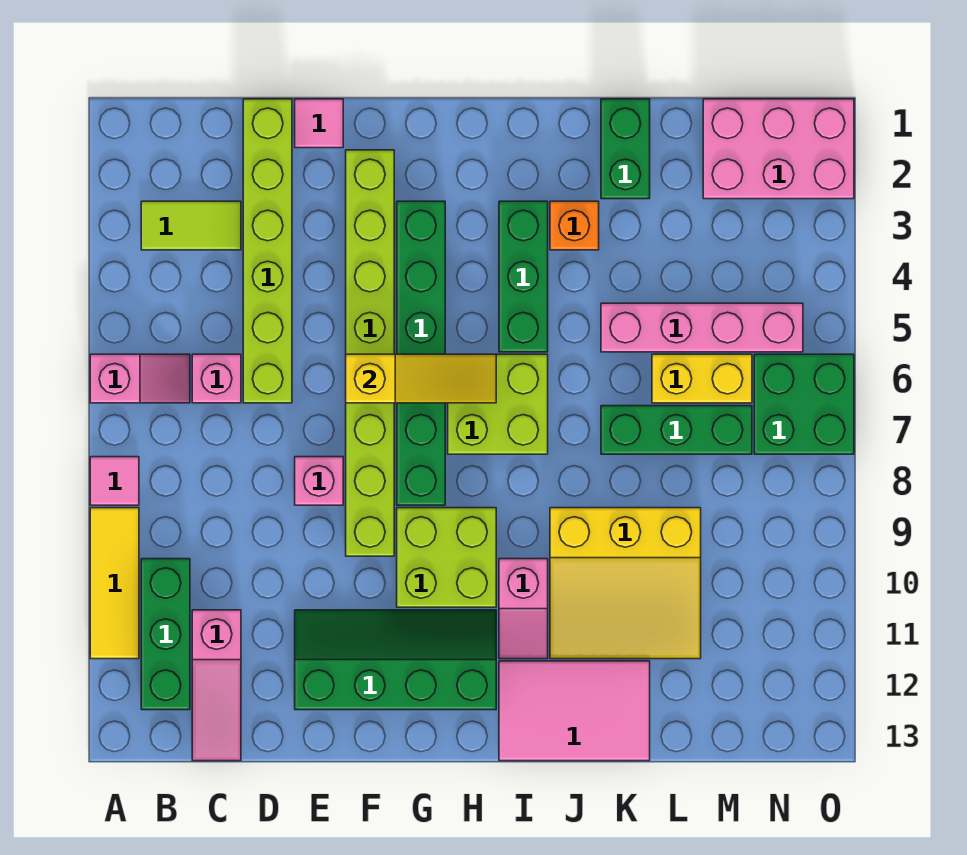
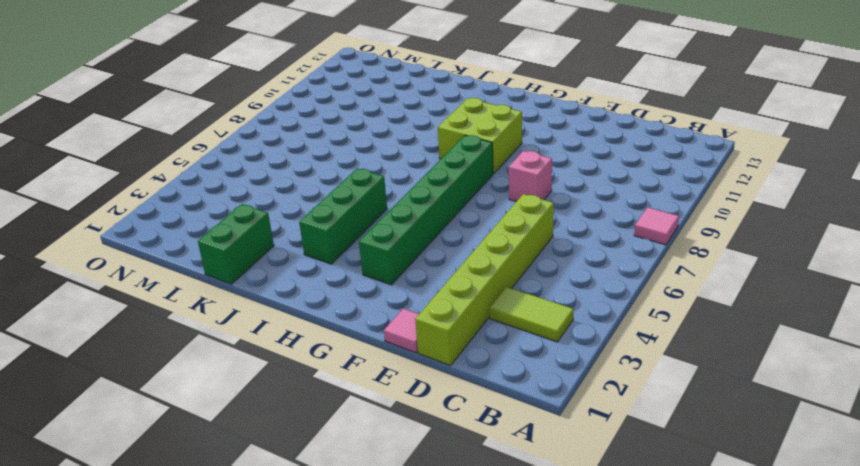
none -> pink slope A6:B6 level 1 top A
none -> yellow tile A9:A11 level 1
none -> green brick B10:B12 level 1

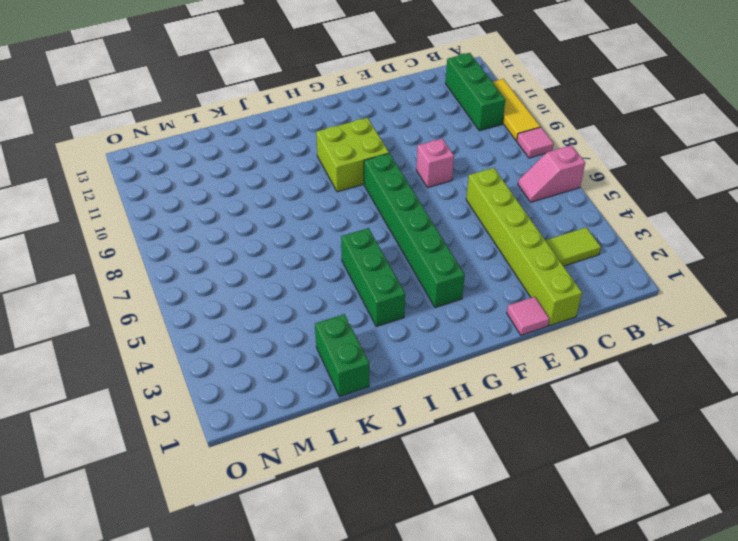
none -> pink brick C6 level 1
none -> pink slope C11:C13 level 1 top 11
none -> green slope E11:H12 level 1 top 12

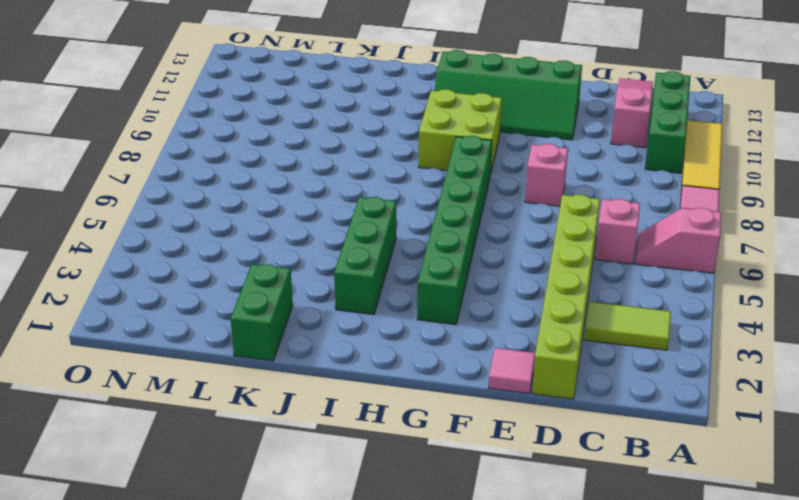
none -> lime brick F2:F9 level 1
none -> lime brick H6:I7 level 1
none -> pink slope I10:I11 level 1 top 10

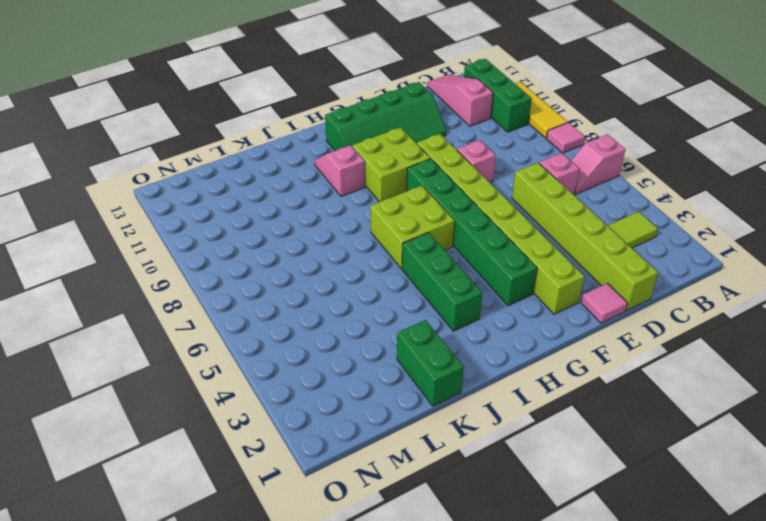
none -> pink tile I12:K13 level 1
none -> orange brick J3 level 1
none -> yellow slope J9:L11 level 1 top 9

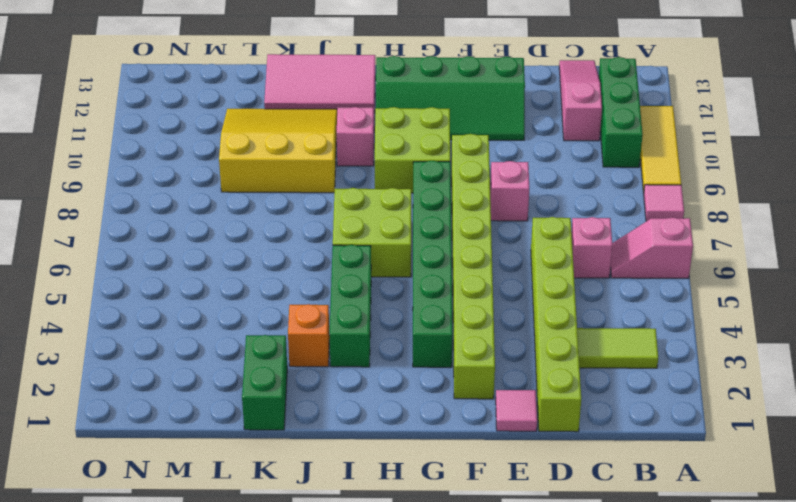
none -> pink brick K5:N5 level 1
none -> green brick K7:M7 level 1
none -> yellow brick L6:M6 level 1

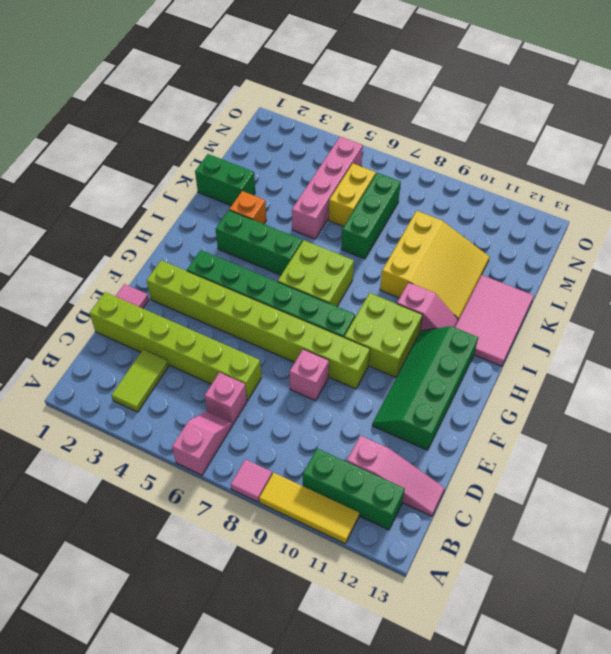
none -> pink brick M1:O2 level 1
none -> green brick N6:O7 level 1
none -> yellow slope F6:H6 level 2 top F

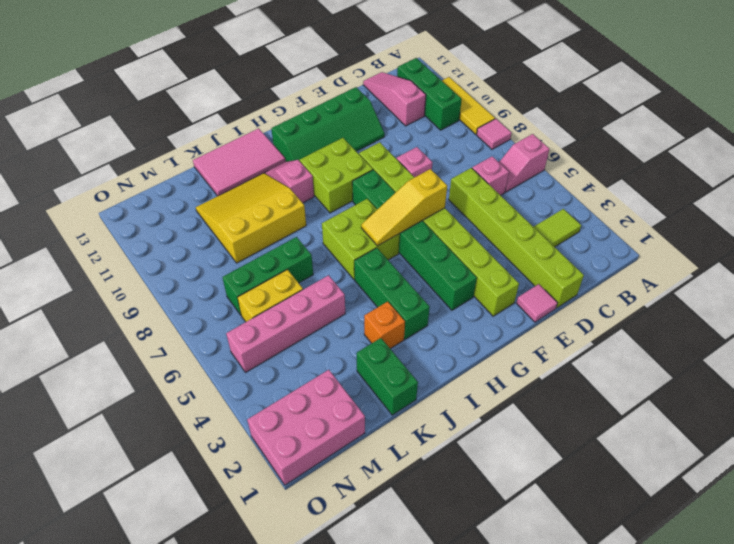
none -> green brick N6:O7 level 1

